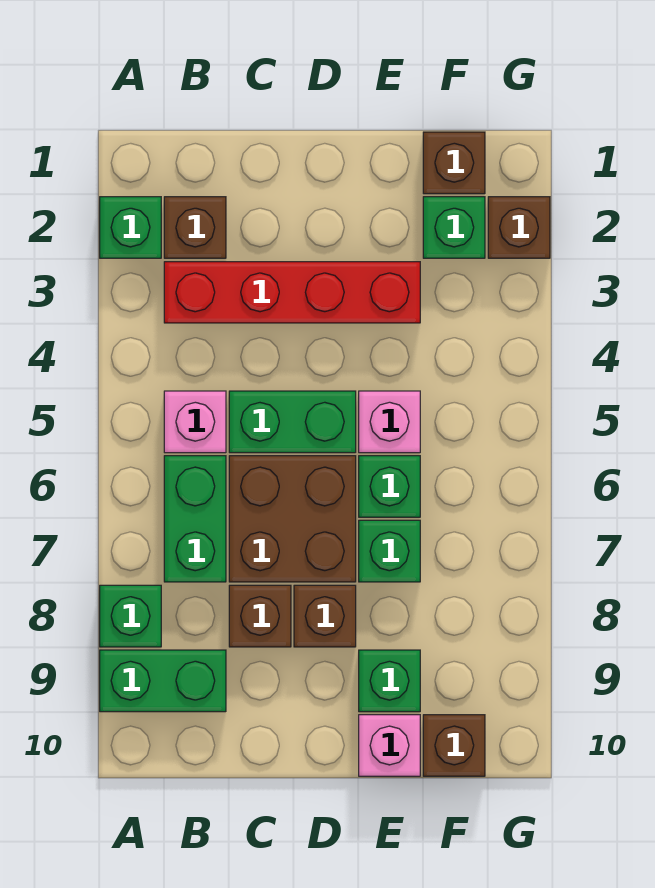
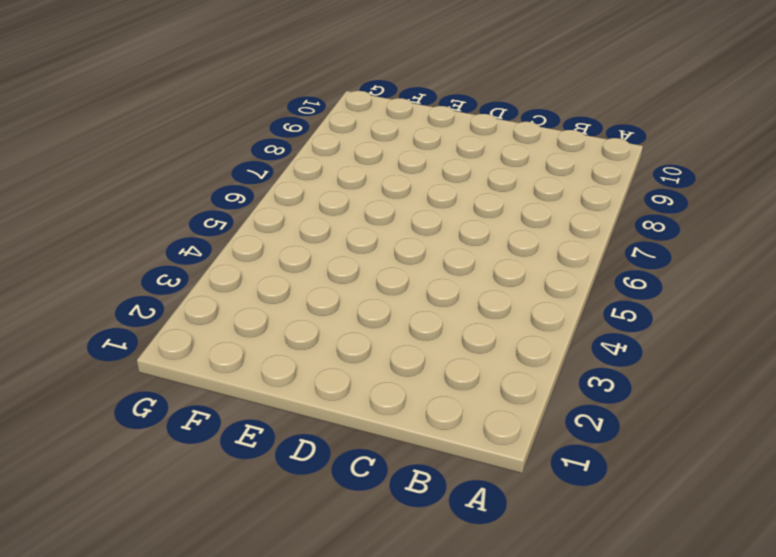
none -> green brick A2 level 1
none -> green brick A8 level 1
none -> green brick A9:B9 level 1

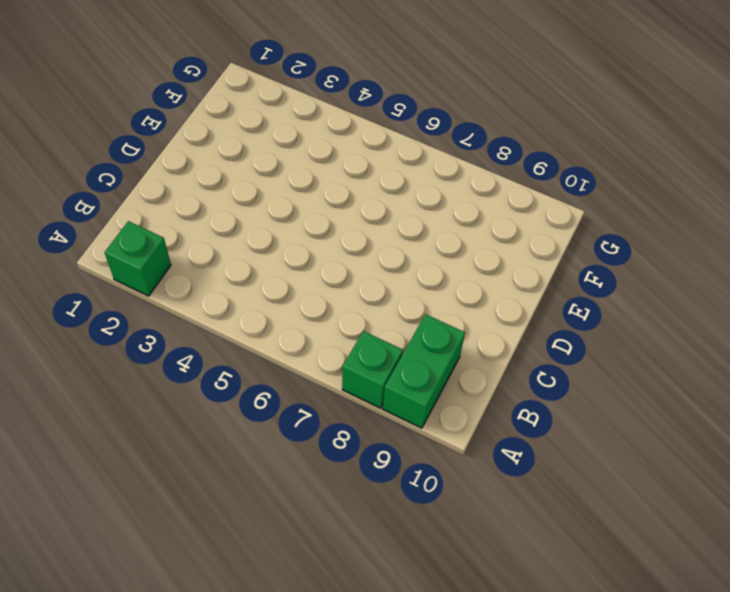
none -> brown brick B2 level 1
none -> red brick B3:E3 level 1
none -> pink brick B5 level 1

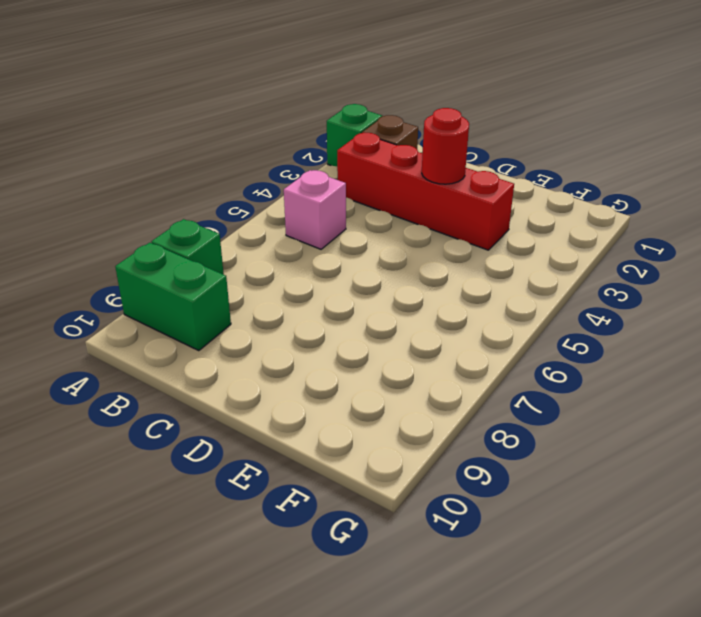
red round brick D3 level 2 -> none
none -> green brick B6:B7 level 1
none -> green brick C5:D5 level 1
none -> brown brick C6:D7 level 1

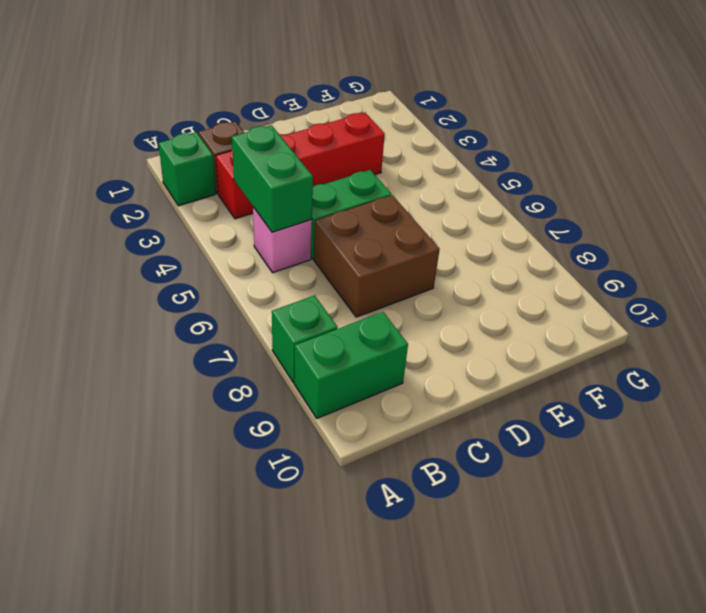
green brick B4:B5 level 2 -> green brick B6:B7 level 1
none -> brown brick C8 level 1
none -> brown brick D8 level 1
none -> pink brick E5 level 1

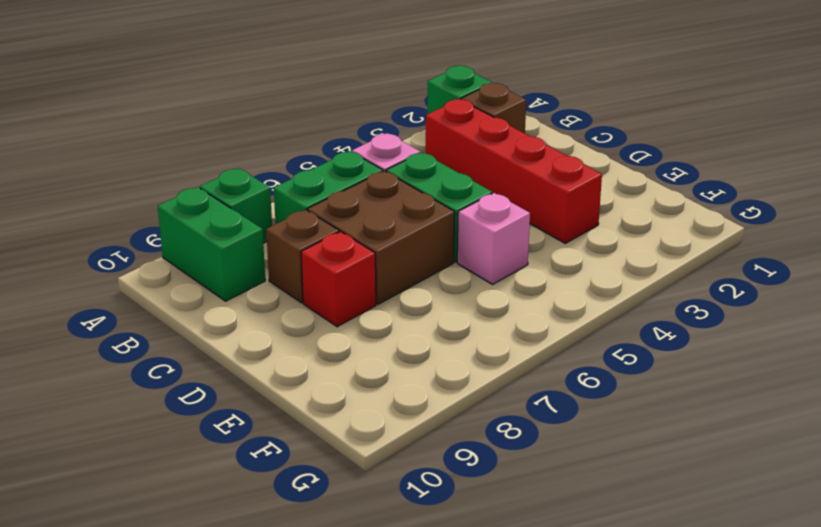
red brick D8 level 1 -> brown brick D8 level 1
none -> green brick E6 level 1
none -> green brick E7 level 1
none -> green brick E9 level 1

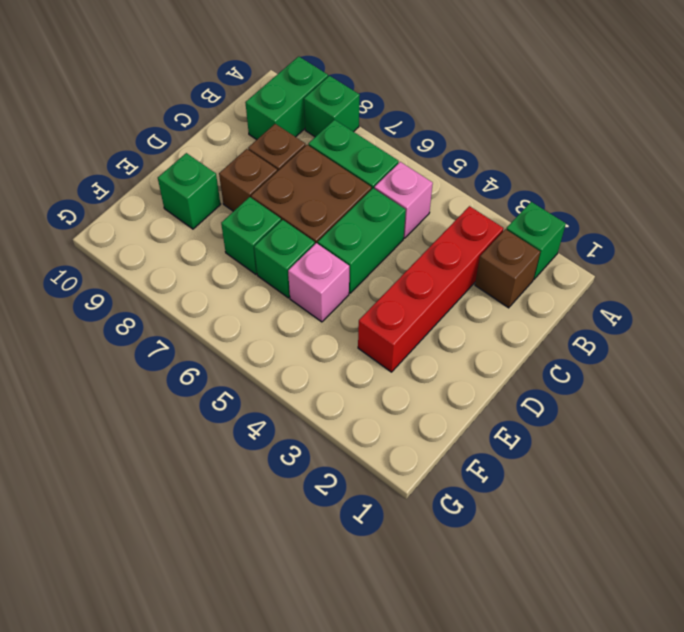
none -> pink brick E10 level 1
none -> brown brick F1 level 1
none -> green brick F2 level 1

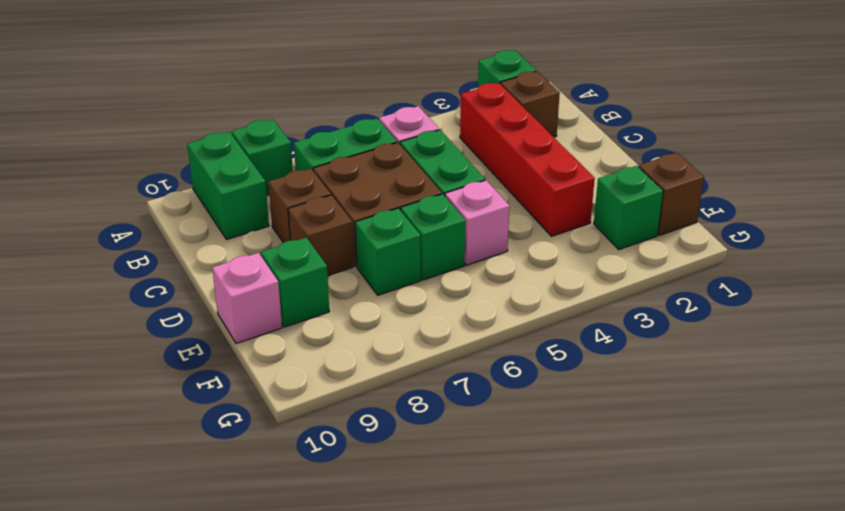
none -> brown brick F10 level 1
none -> brown brick G2 level 1

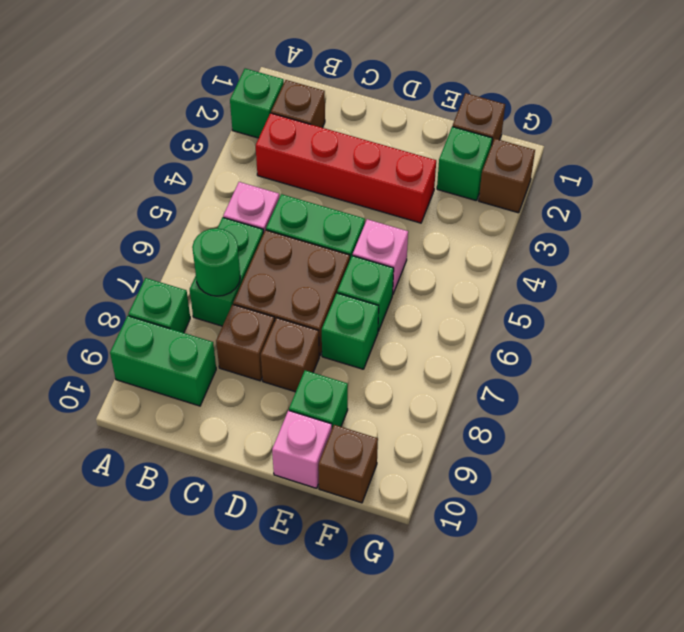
green round brick B7 level 2 -> none

